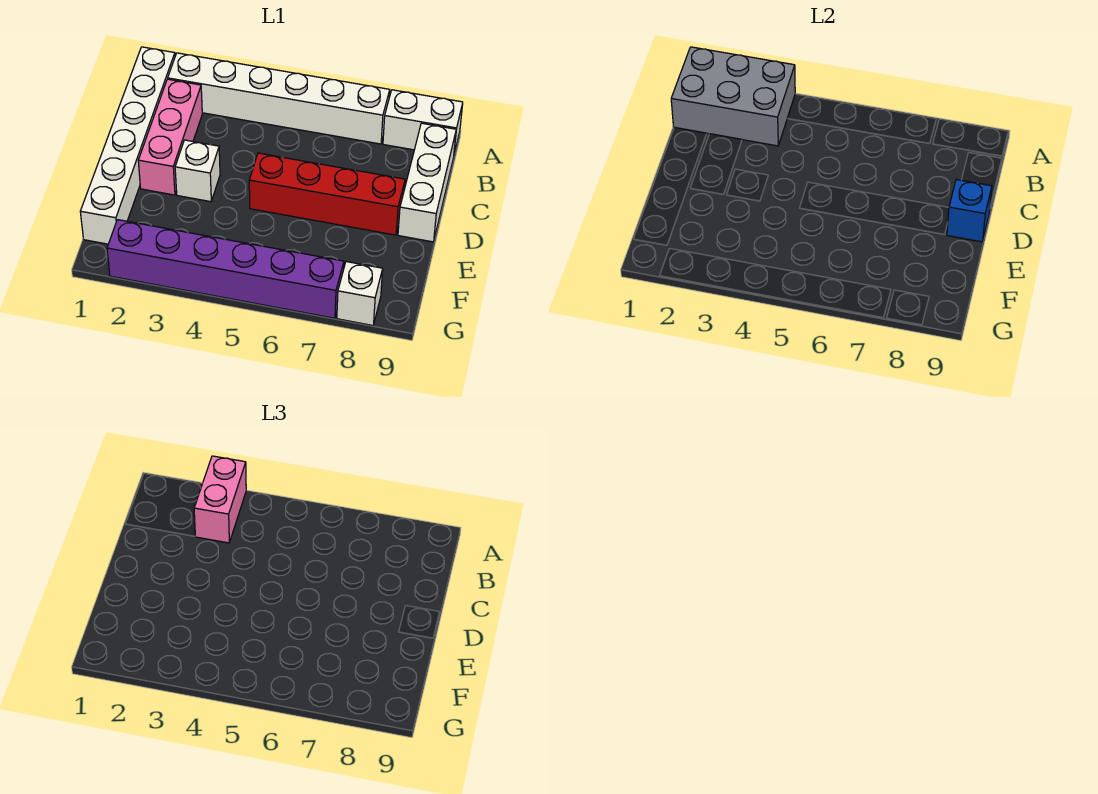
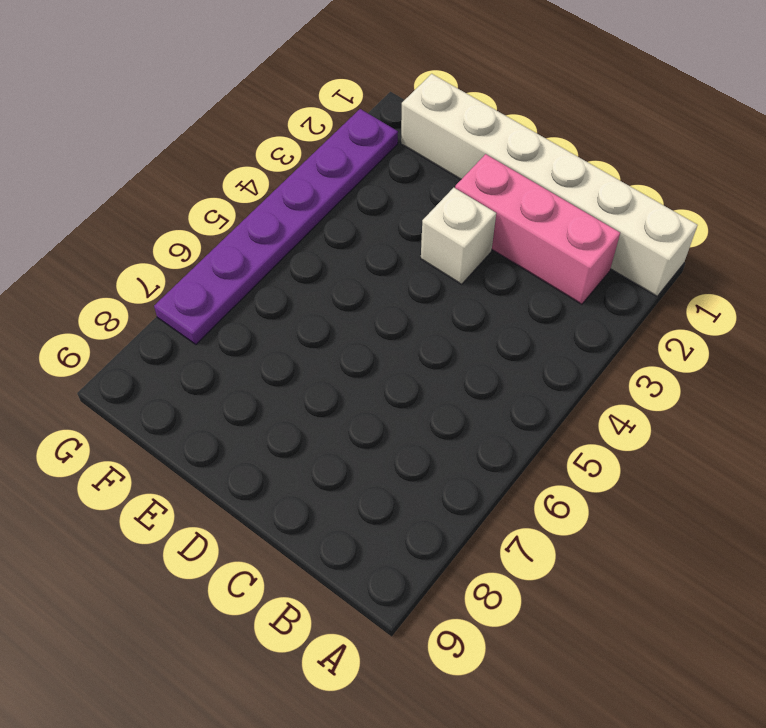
purple plate G2:G7 level 1 -> purple brick G2:G7 level 1
none -> white brick A2:A7 level 1
none -> white brick A8:A9 level 1
none -> white brick B9:D9 level 1

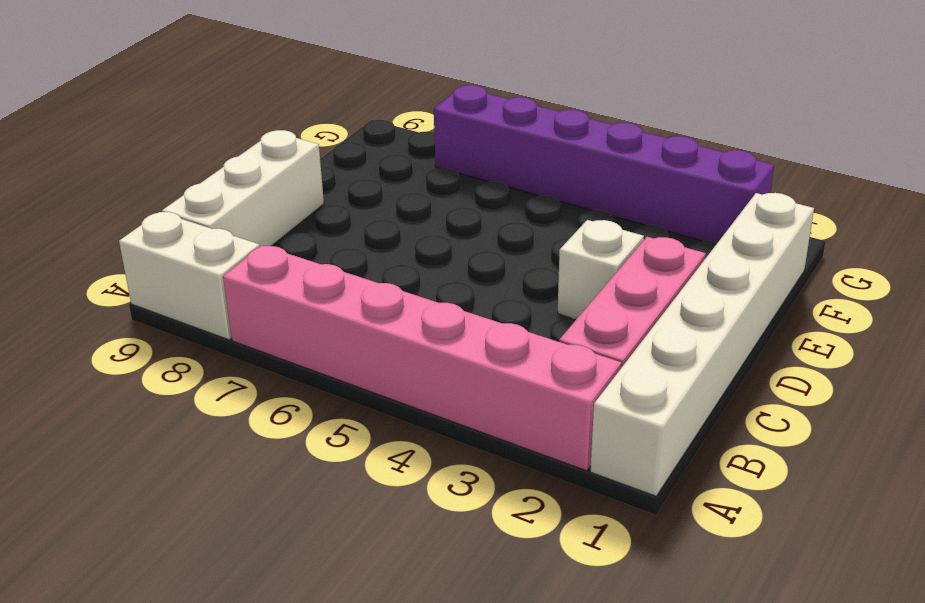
pink brick A2:A7 level 1 -> white brick A2:A7 level 1
none -> red brick D5:D8 level 1
none -> white brick G8 level 1
none -> grey brick A1:B3 level 2

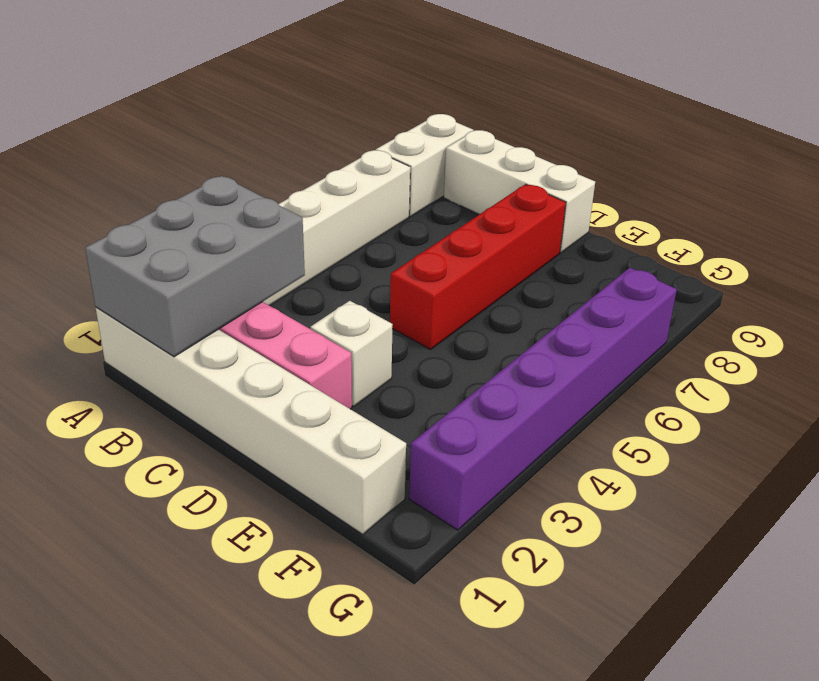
none -> white brick G8 level 1
none -> blue brick D9 level 2
none -> pink brick A3:B3 level 3

